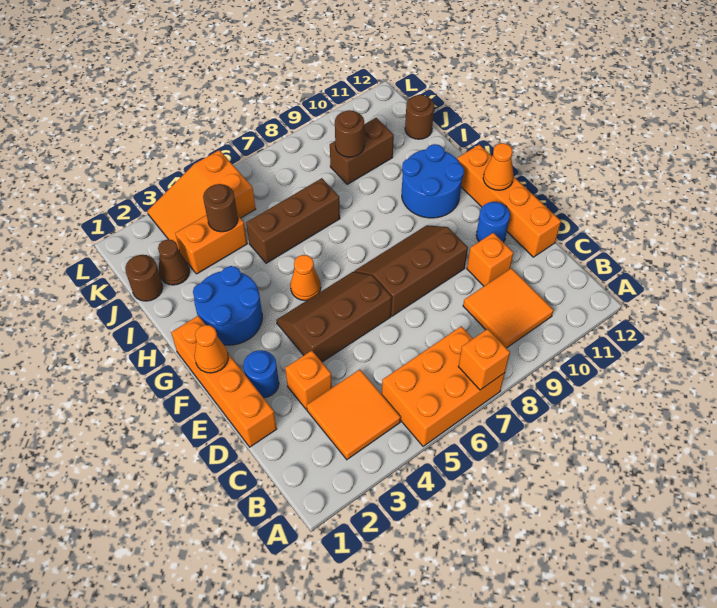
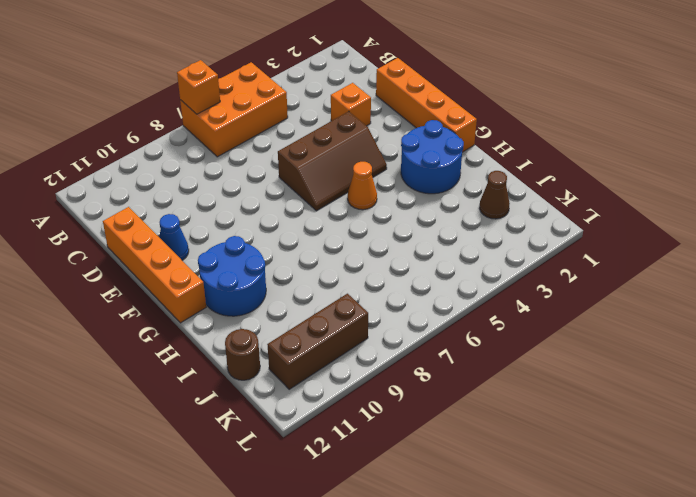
blue cone E11 level 1 -> blue round brick E11 level 1
brown brick K9:K11 level 1 -> brown brick I5:I7 level 1
none -> orange tile B3:C4 level 1
none -> orange tile B9:C10 level 1
none -> orange brick D10 level 1

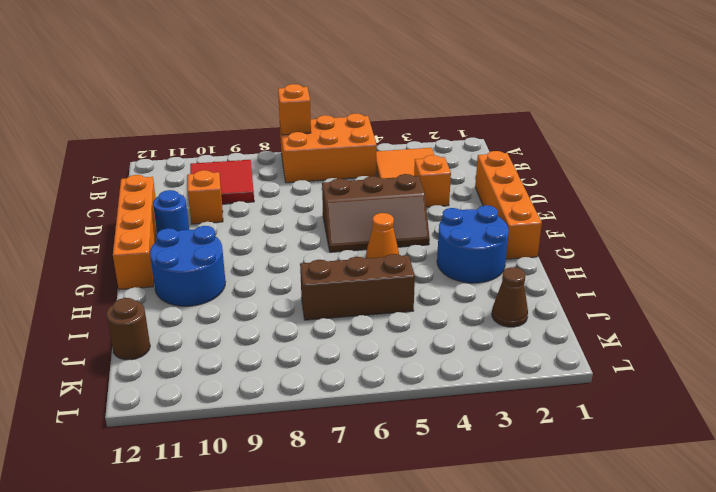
red tile B9:C10 level 1 -> orange tile B9:C10 level 1
none -> blue round brick E2 level 1
none -> brown slope E7:F9 level 1 top E
none -> brown round brick J1 level 1

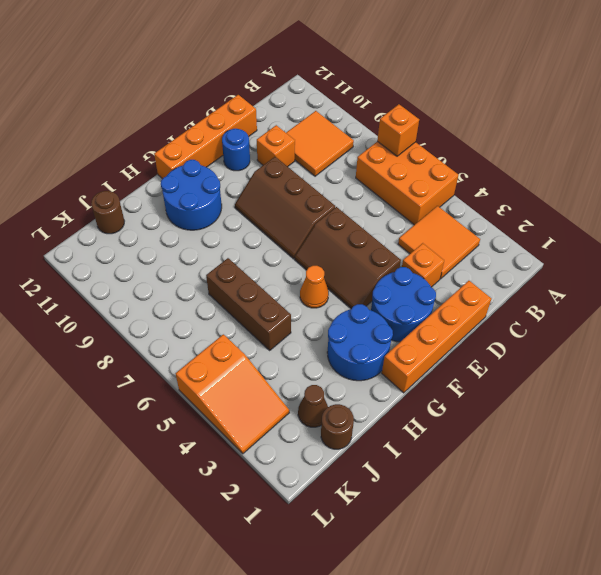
blue round brick E2:F3 level 1 -> blue round brick E2 level 1
none -> orange brick J3:J4 level 1
none -> brown brick J9:J10 level 1
none -> orange cone F1 level 2

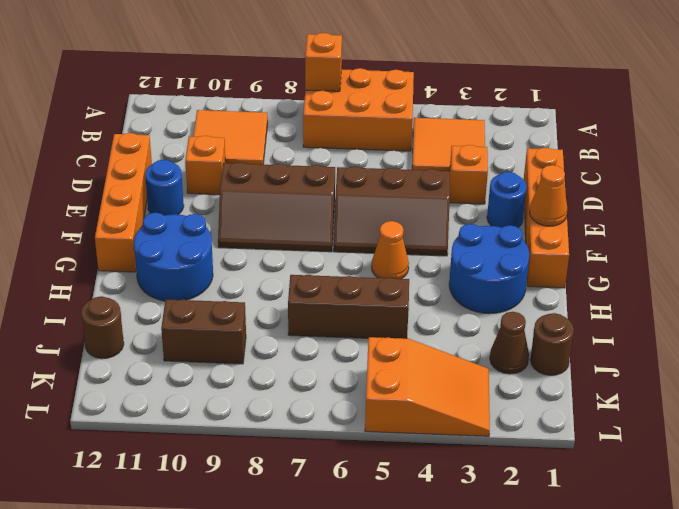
none -> orange brick J3:J4 level 1
none -> orange cone F12 level 2
none -> brown round brick J4 level 2

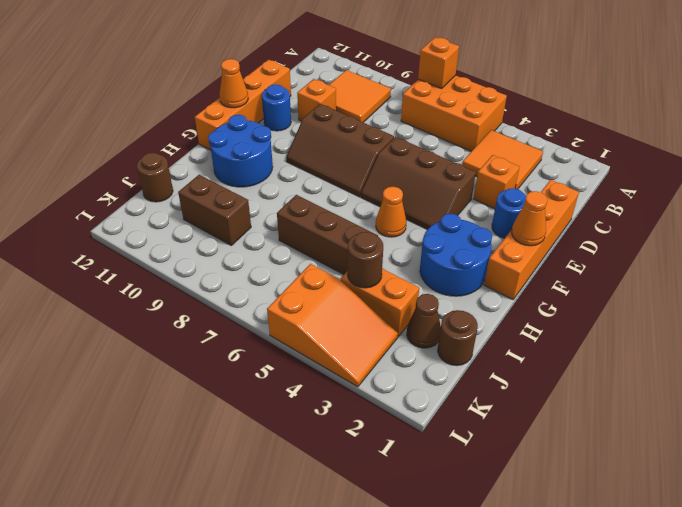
none -> brown round brick J9 level 2

